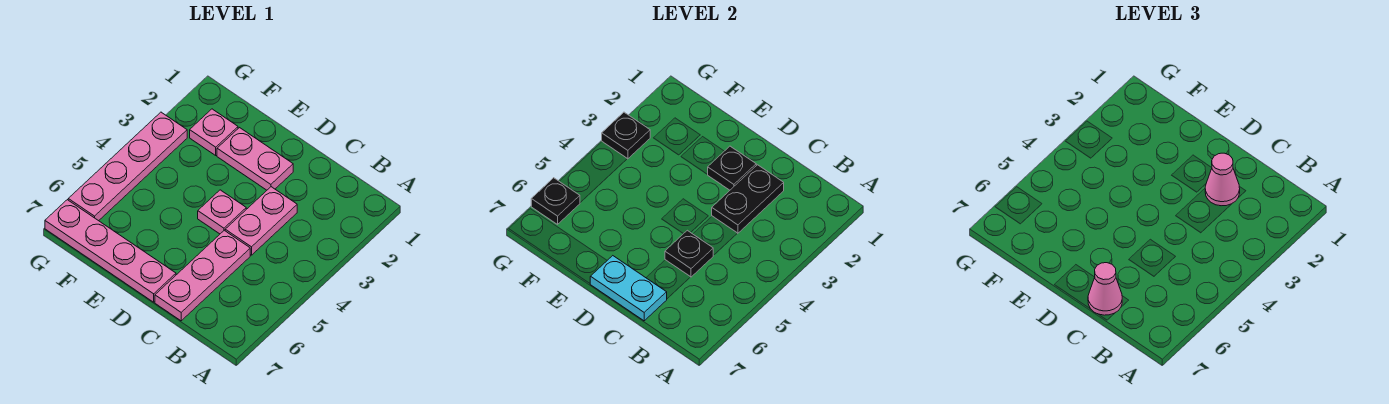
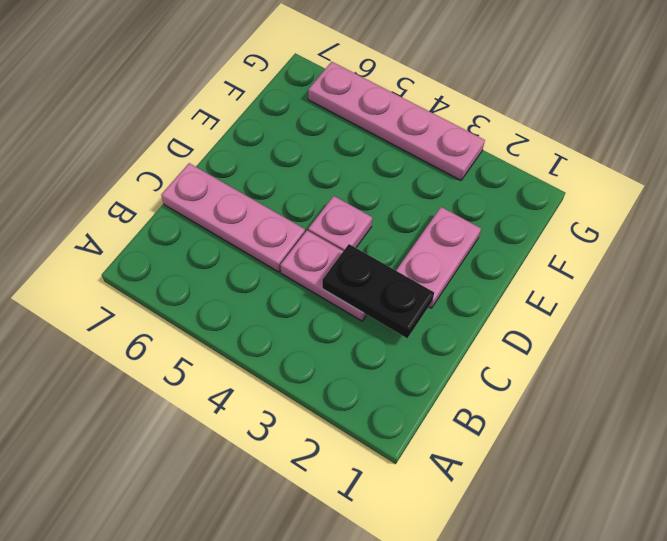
none -> pink plate D7:G7 level 1
none -> pink plate F2 level 1
none -> black plate C5 level 2

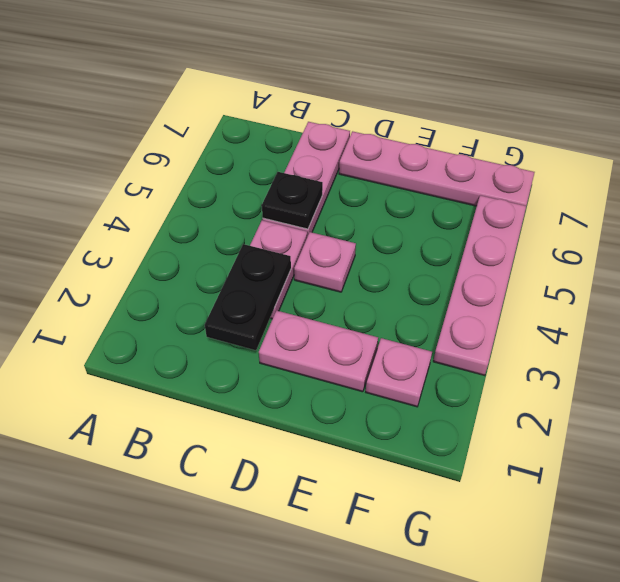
none -> cyan plate C7:D7 level 2
none -> black plate D2 level 2
none -> black plate G3 level 2

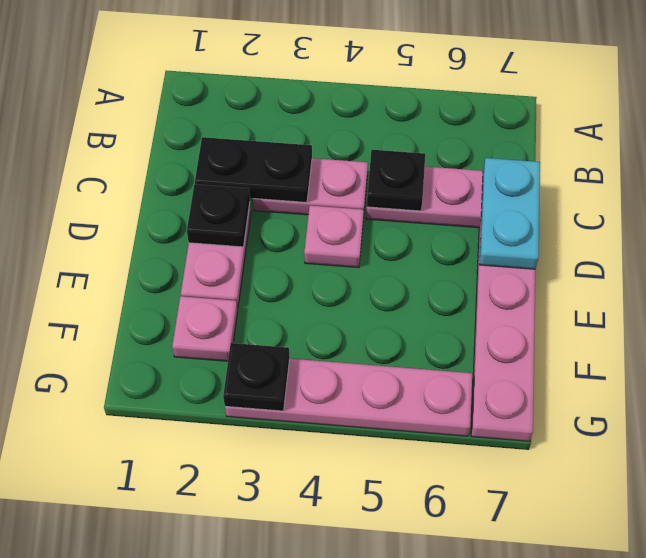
none -> black plate G6 level 2
none -> pink cone C2 level 3
none -> pink cone C7 level 3

